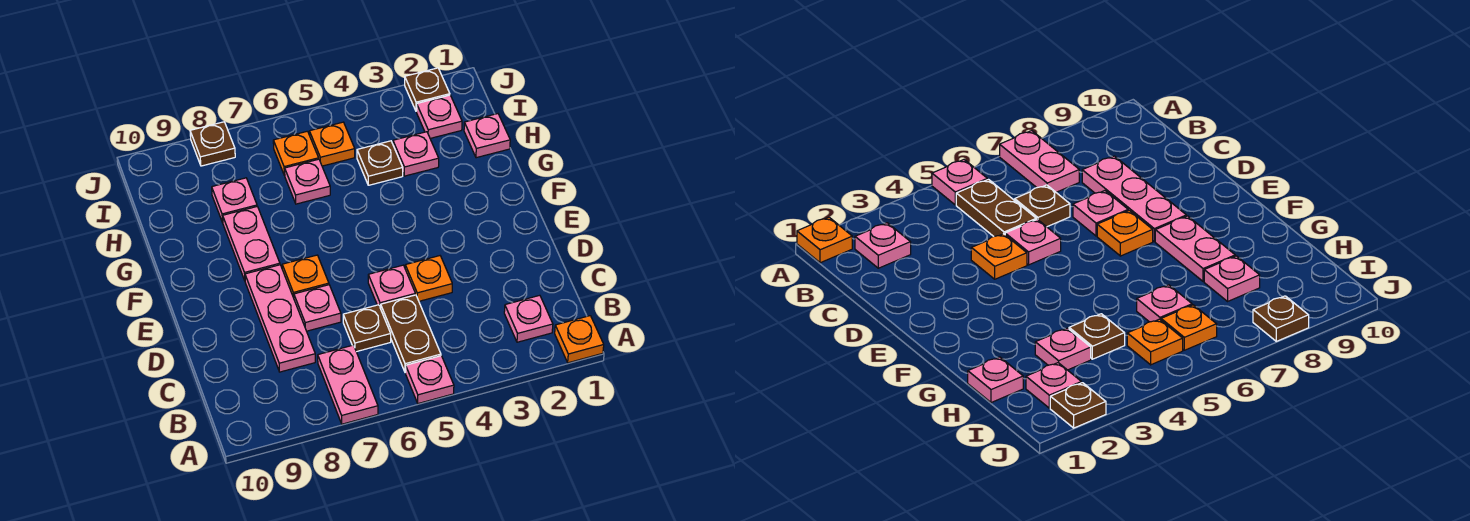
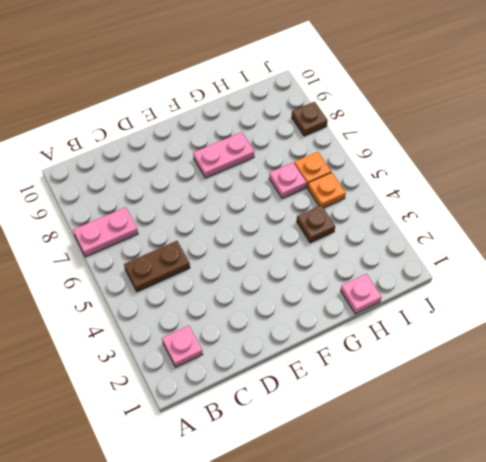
none -> orange plate A1 level 1
none -> pink plate A5 level 1
none -> brown plate C6 level 1

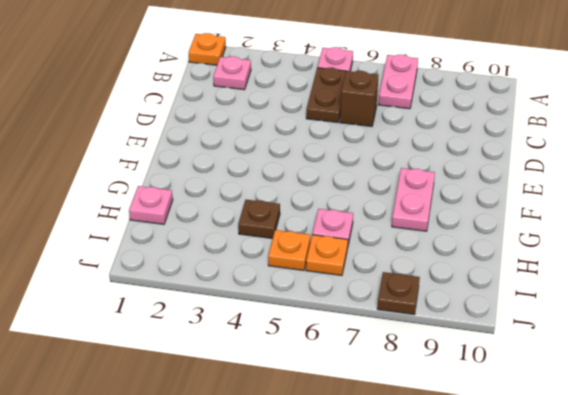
brown brick C6 level 1 -> brown plate C6 level 1
none -> pink plate C8:E8 level 1
none -> orange plate D4 level 1
none -> pink plate D5 level 1

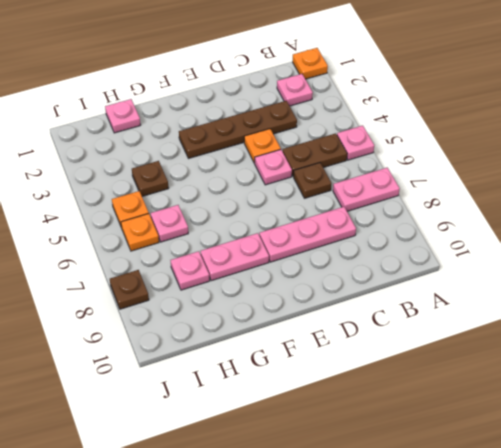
brown plate C3:F3 level 1 -> none
none -> pink plate D7 level 1
none -> orange plate E7 level 1
none -> pink plate H3 level 1

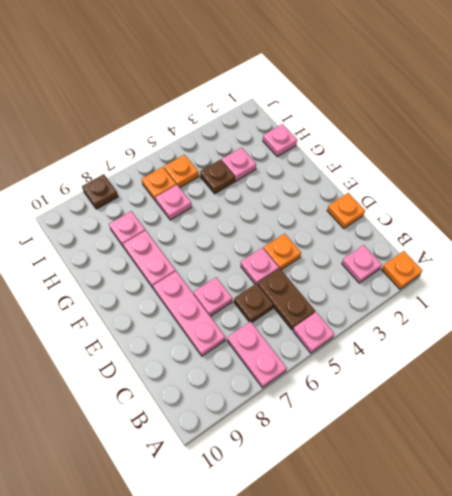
orange plate D1 level 1 -> orange plate E7 level 1
none -> pink plate I2 level 1
none -> brown plate J2 level 1

